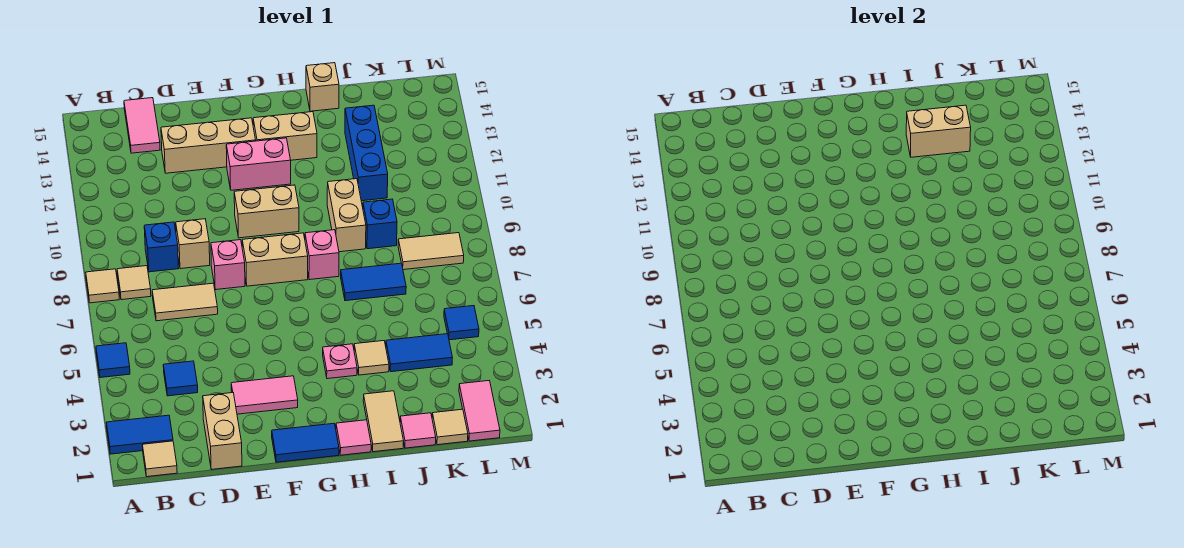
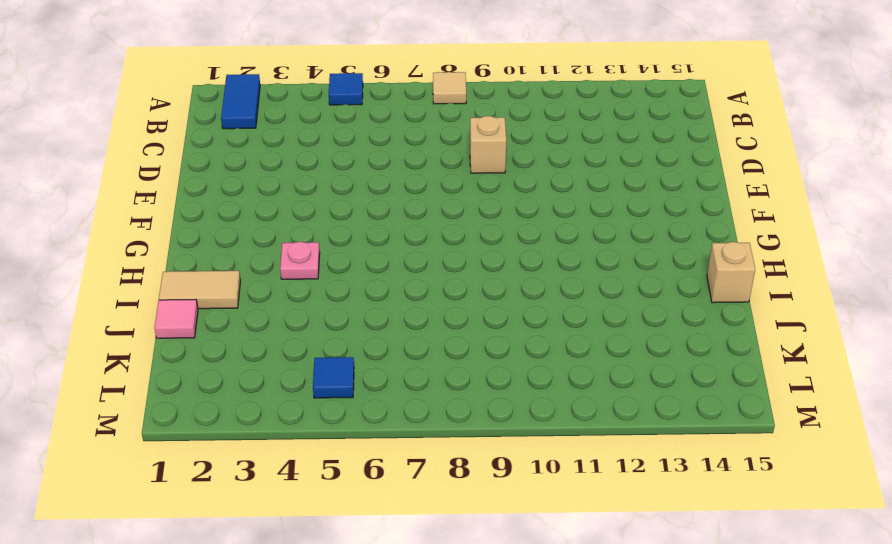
none -> tan tile B1 level 1
none -> tan tile B8 level 1
none -> blue tile C4 level 1
none -> tan tile C7:D7 level 1

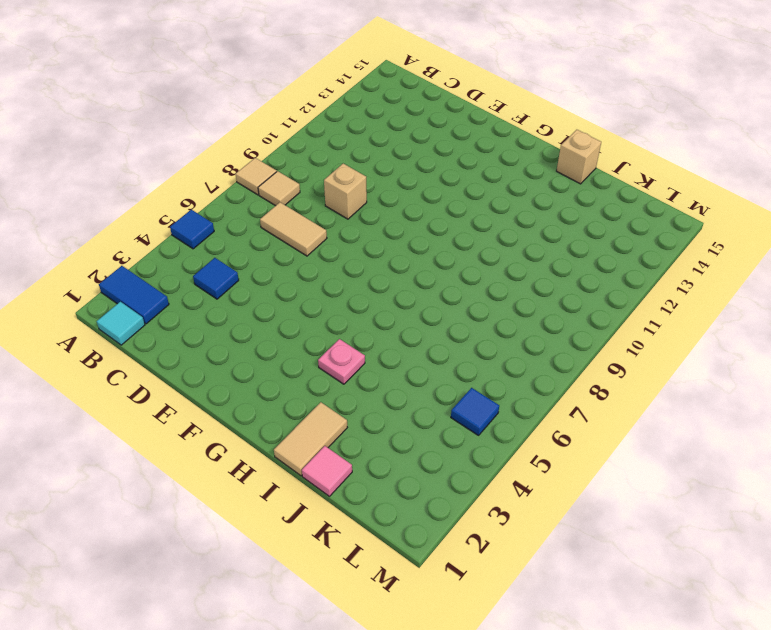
cyan tile B1 level 1 -> tan tile B1 level 1
none -> blue brick C9 level 1
none -> pink tile C14:C15 level 1
none -> tan brick D1:D2 level 1
none -> tan brick D13:F13 level 1

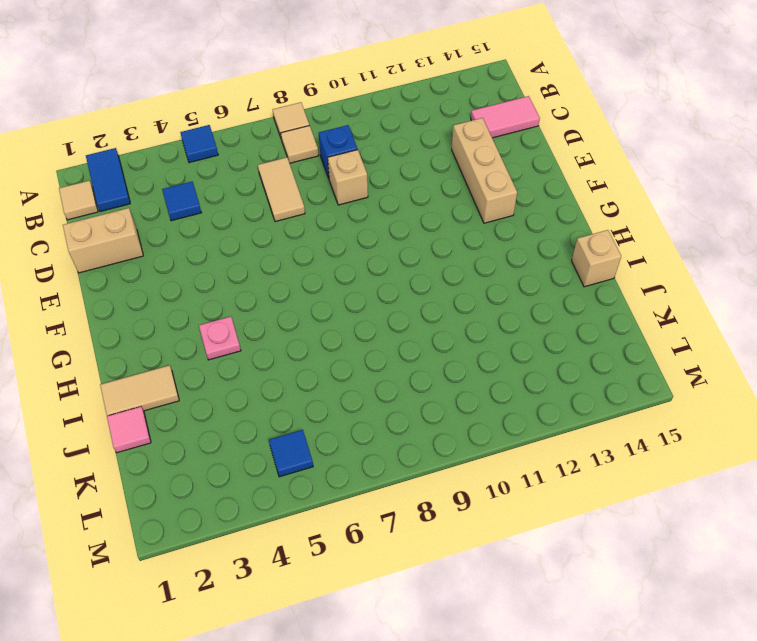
none -> pink tile E3:F3 level 1
none -> pink brick E8 level 1
none -> blue tile F1:G1 level 1
none -> tan brick F8:G8 level 1

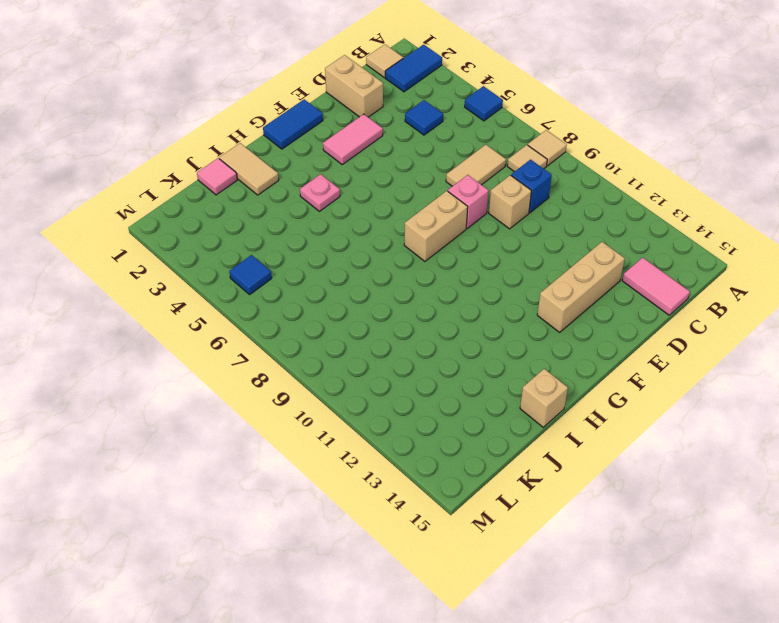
none -> tan brick F10:G10 level 1
none -> pink brick F12:G12 level 1
none -> tan brick G13:H13 level 1
none -> pink tile H1 level 1

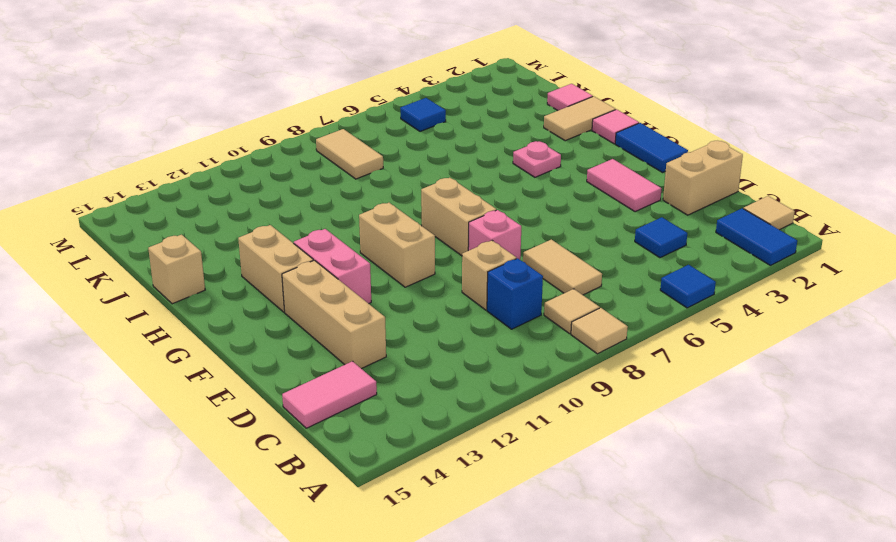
none -> pink brick H8 level 1
none -> tan tile I4 level 1
none -> blue tile I7:J7 level 1
none -> tan brick I9:I10 level 1

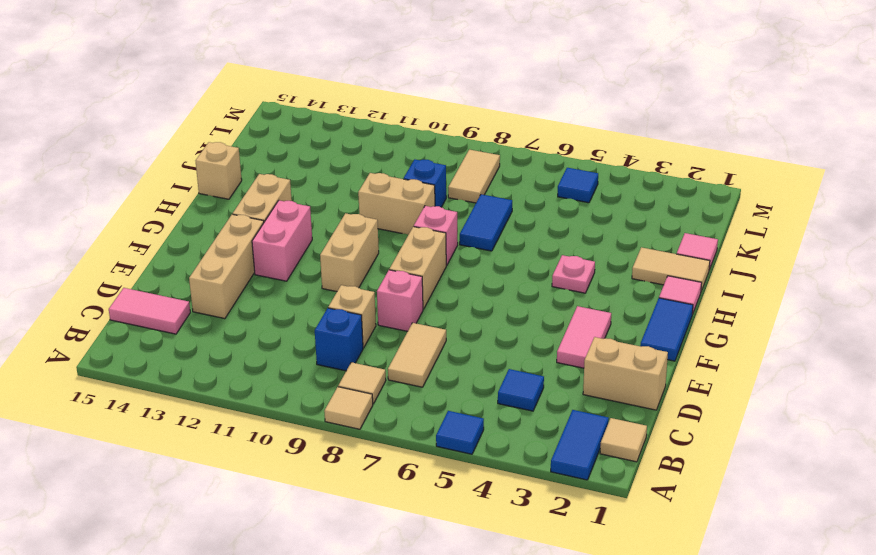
none -> tan tile I4 level 1
none -> blue tile J4:K4 level 1
none -> blue brick J11:J13 level 1
none -> tan tile K1 level 1

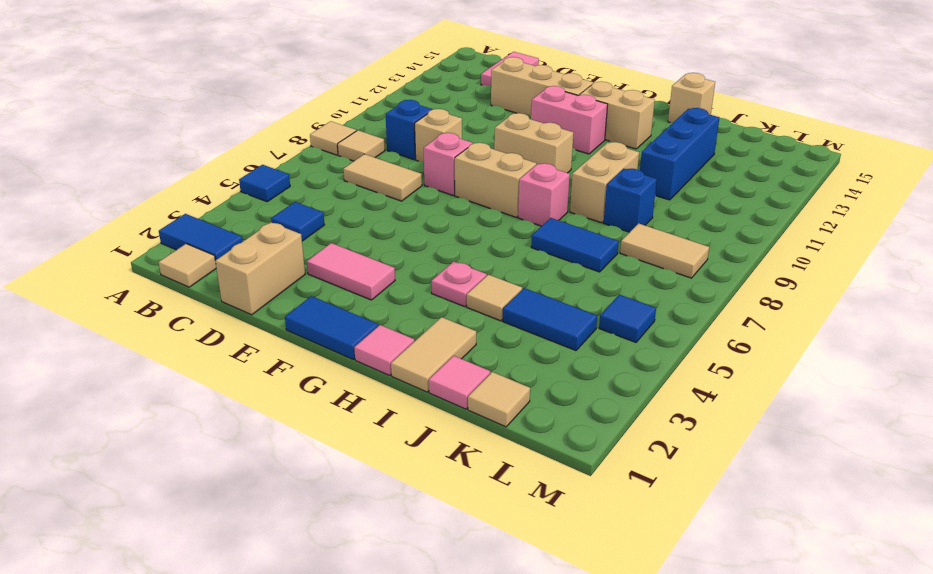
none -> pink tile L1:L2 level 1
none -> tan brick I13:J13 level 2

